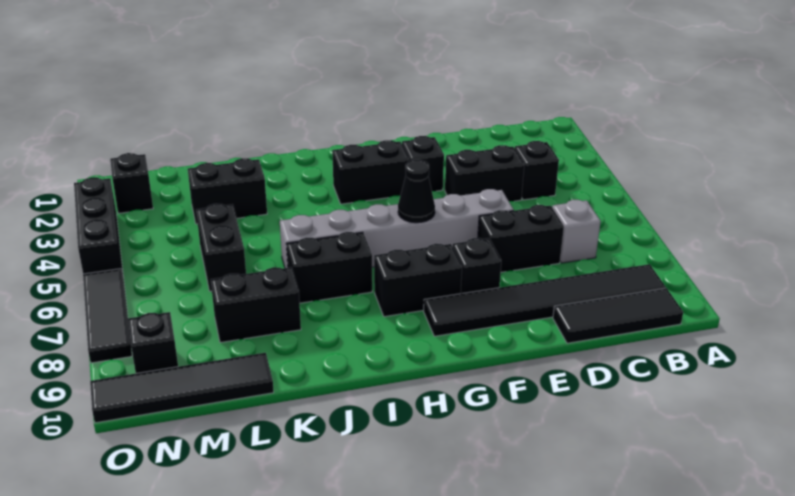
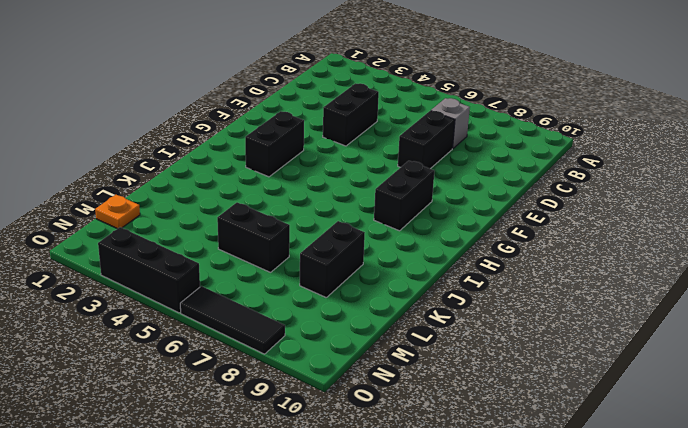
orange plate M1 level 1 -> none
none -> black tile B9:G9 level 1
none -> black tile B10:D10 level 1
none -> black brick C4 level 1

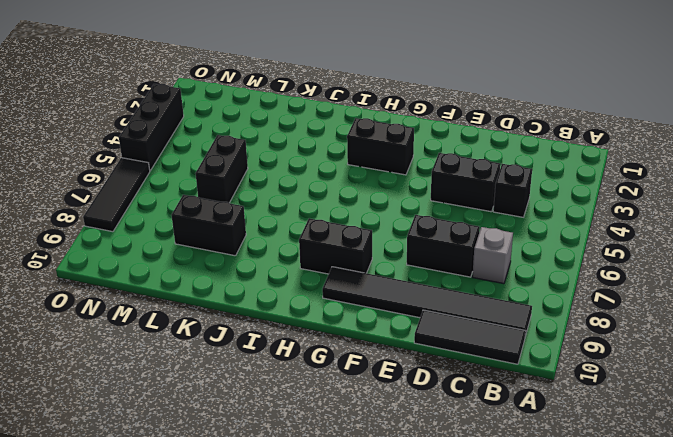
none -> grey brick E6:J6 level 1
none -> black brick F3 level 1
none -> black brick F8 level 1

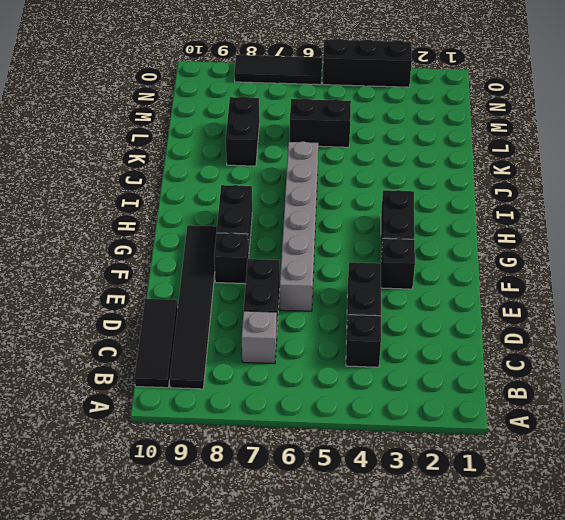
none -> black brick I7:J7 level 1
none -> black brick K3:L3 level 1
none -> black tile L10:O10 level 1

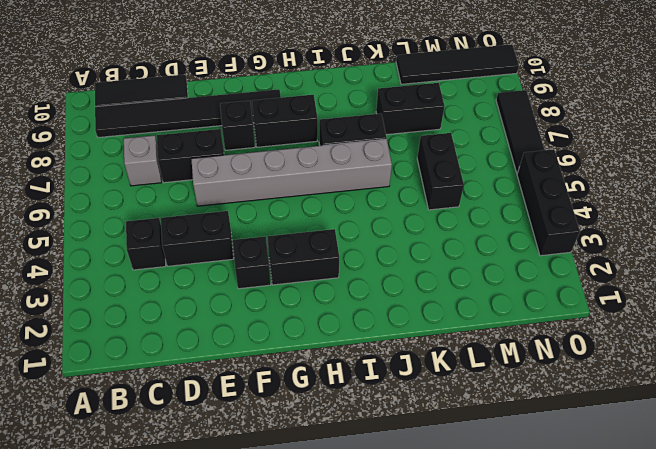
none -> black brick K3:L3 level 1
none -> black brick N2 level 1
none -> black brick N9 level 1

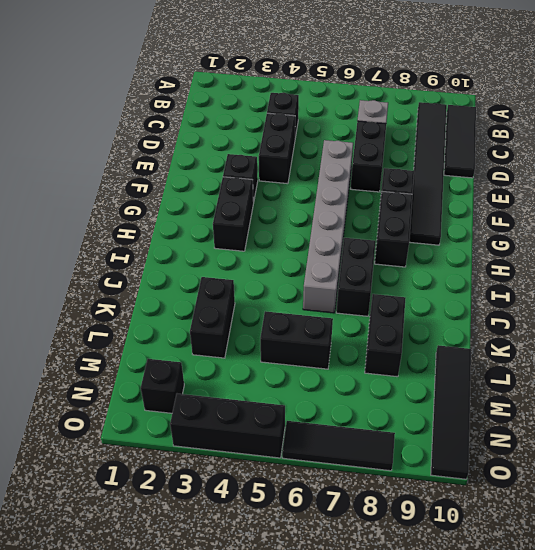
none -> black brick N9 level 1
none -> black cone G6 level 2

